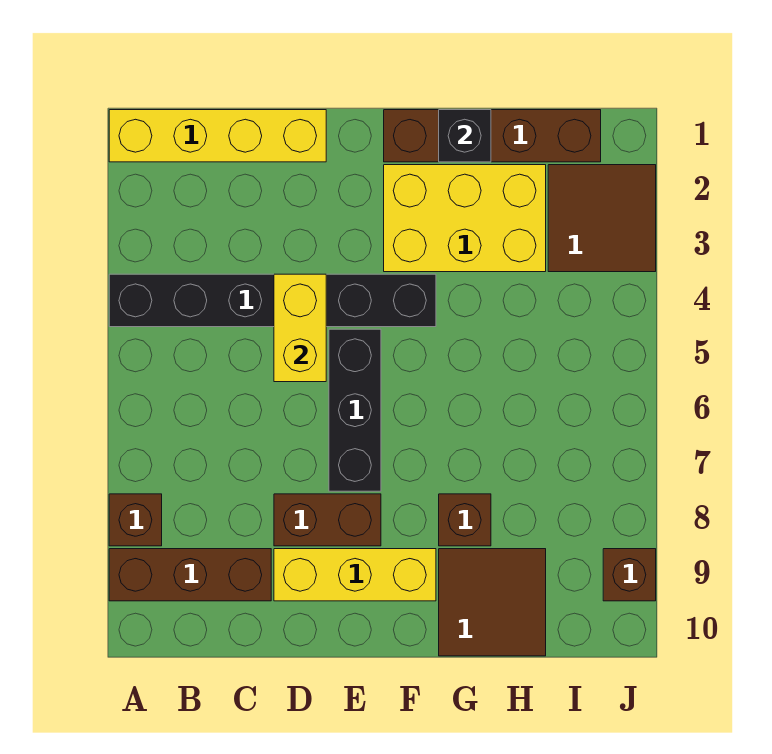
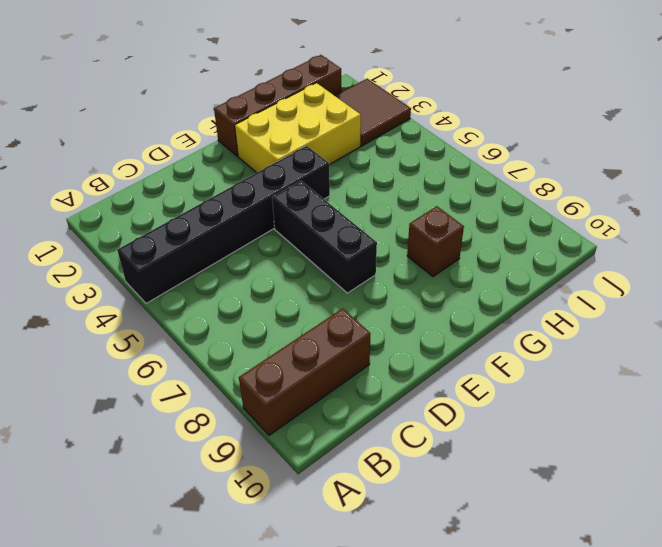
none -> yellow brick A1:D1 level 1
none -> brown brick A8 level 1
none -> brown brick D8:E8 level 1

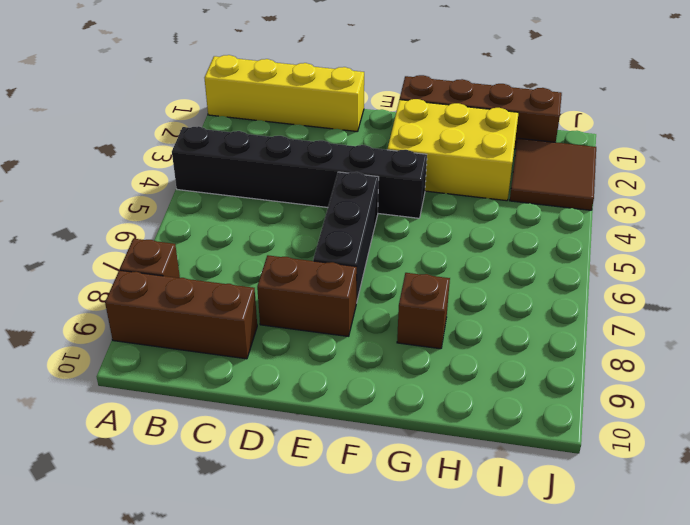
none -> yellow brick D9:F9 level 1
none -> brown tile G9:H10 level 1
none -> brown brick J9 level 1

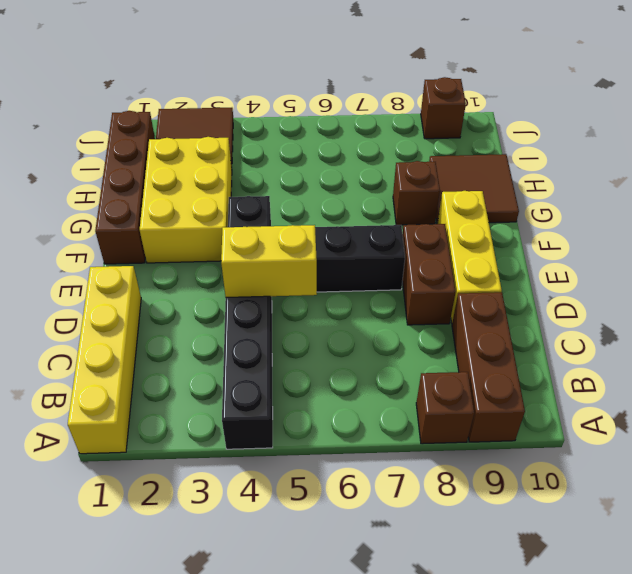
none -> black brick G1 level 2

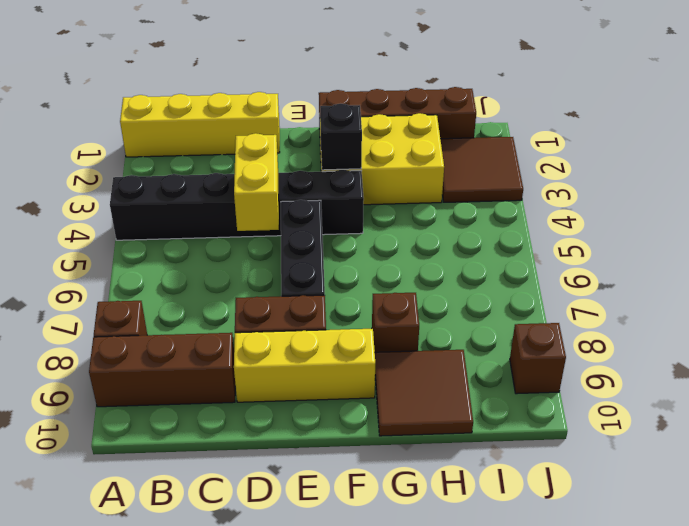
black brick F3 level 2 -> black brick G1 level 2

